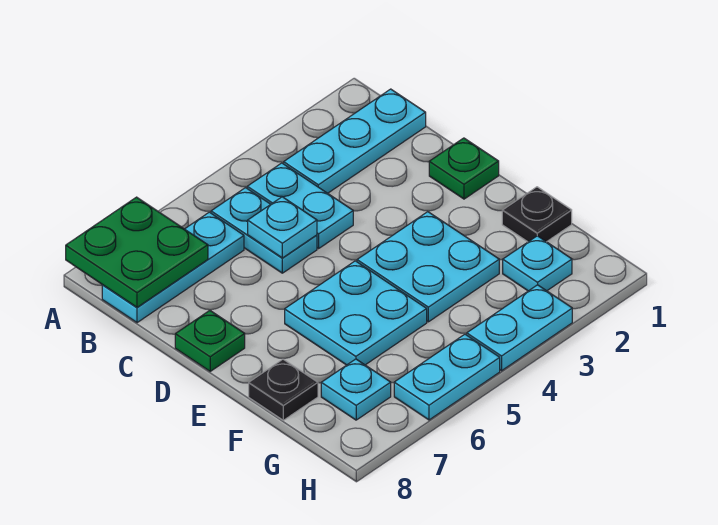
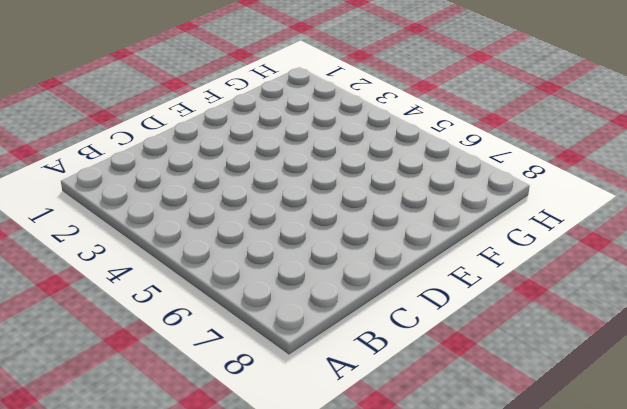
none -> cyan plate B1:B3 level 1
none -> cyan plate B4:C4 level 1
none -> cyan plate B5:C5 level 1

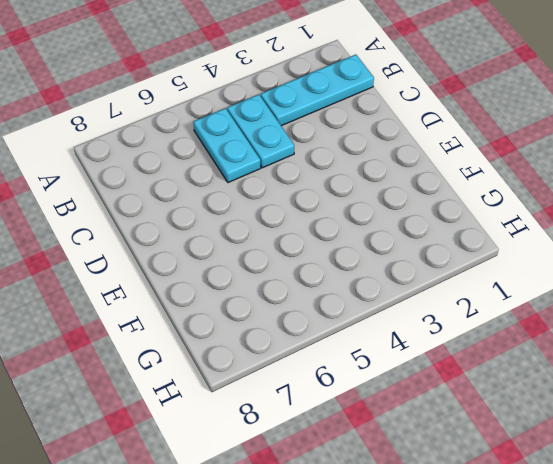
none -> cyan plate B6:B8 level 1
none -> green plate D1 level 1
none -> green plate D8 level 1

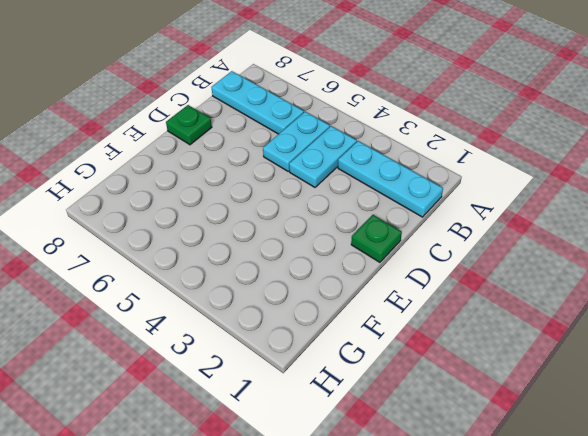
none -> cyan plate E3:F4 level 1
none -> cyan plate E5:F6 level 1
none -> black plate F1 level 1

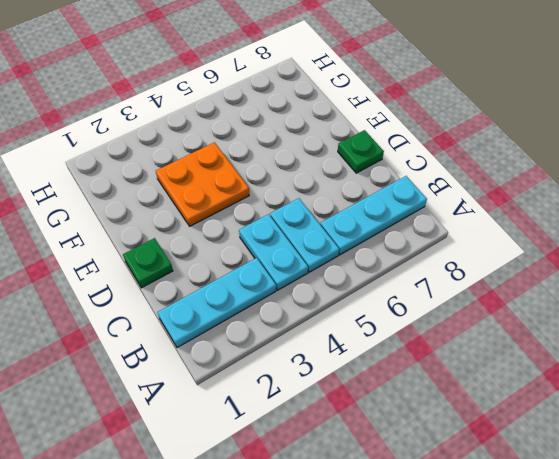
orange plate E3:F4 level 1 -> cyan plate E3:F4 level 1
none -> cyan plate E5:F6 level 1
none -> black plate F1 level 1
none -> black plate F8 level 1

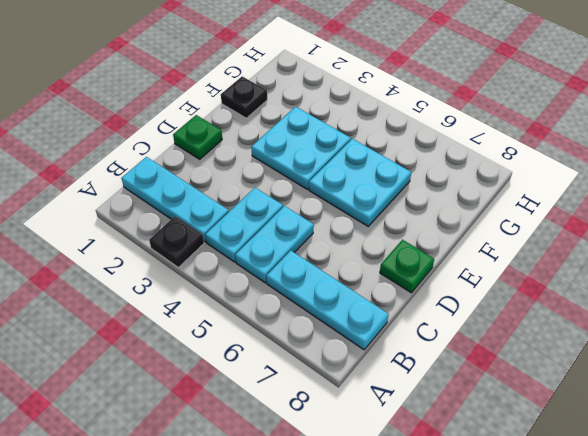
black plate A3 level 1 -> black plate F8 level 1
none -> cyan plate G2 level 1
none -> cyan plate G7 level 1
none -> cyan plate H3:H4 level 1

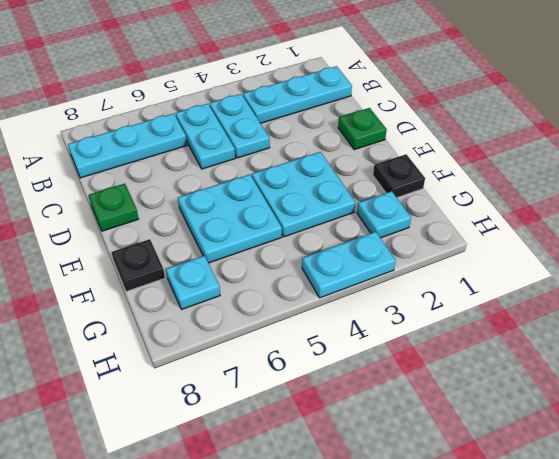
none -> cyan plate H5:H6 level 1
none -> green plate A7:B8 level 2
none -> cyan plate C5 level 2

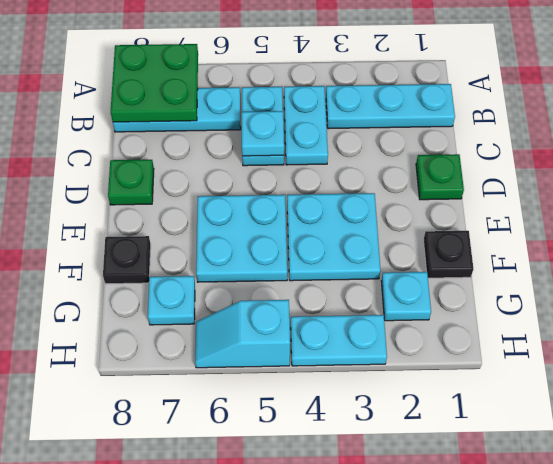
cyan slope H5:H6 level 1 top 5 -> cyan plate H5:H6 level 1

